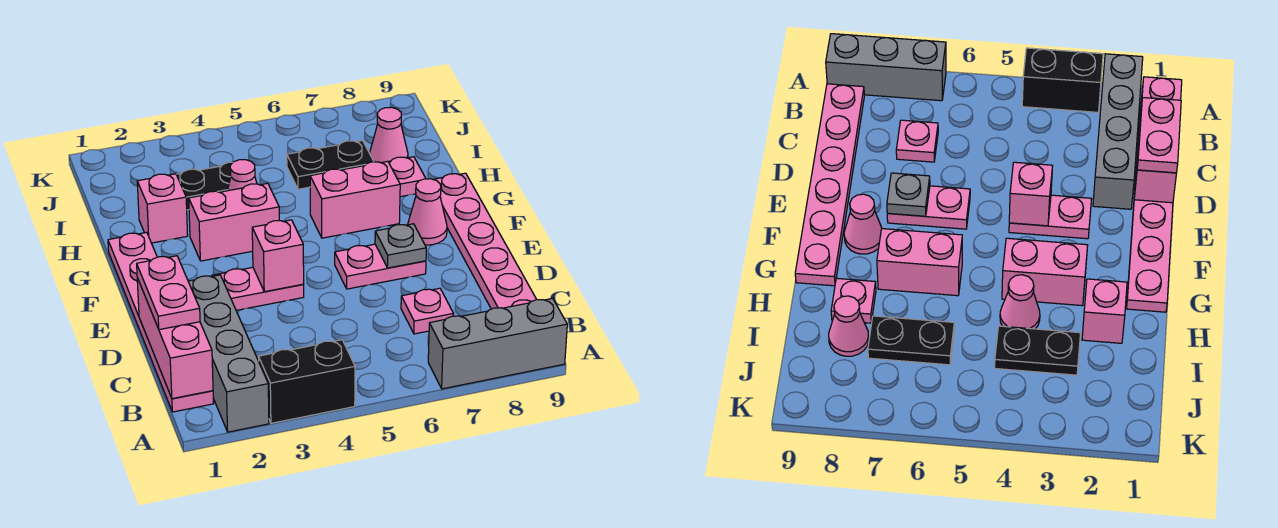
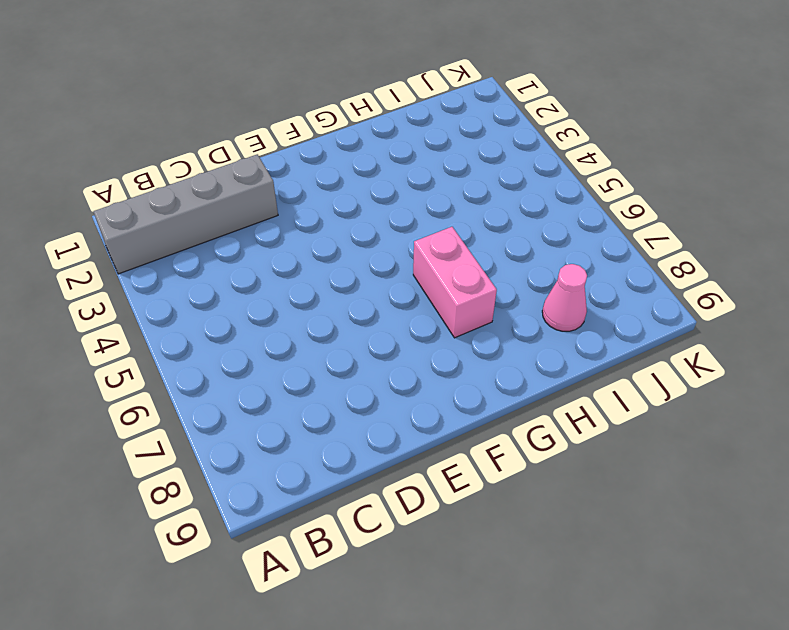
none -> black brick A3:A4 level 1
none -> grey brick A7:A9 level 1
none -> pink plate B1:G1 level 1

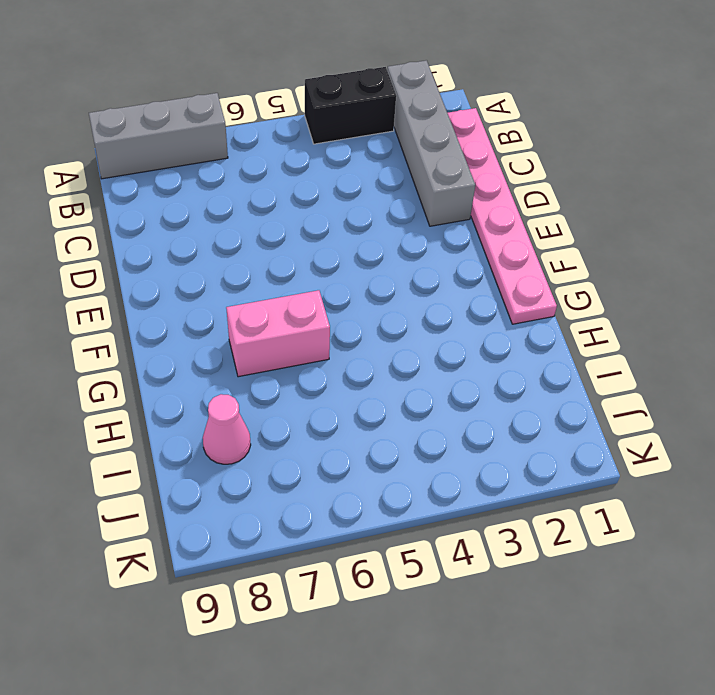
none -> pink plate B9:G9 level 1
none -> pink plate C7 level 1
none -> pink plate E3:E4 level 1

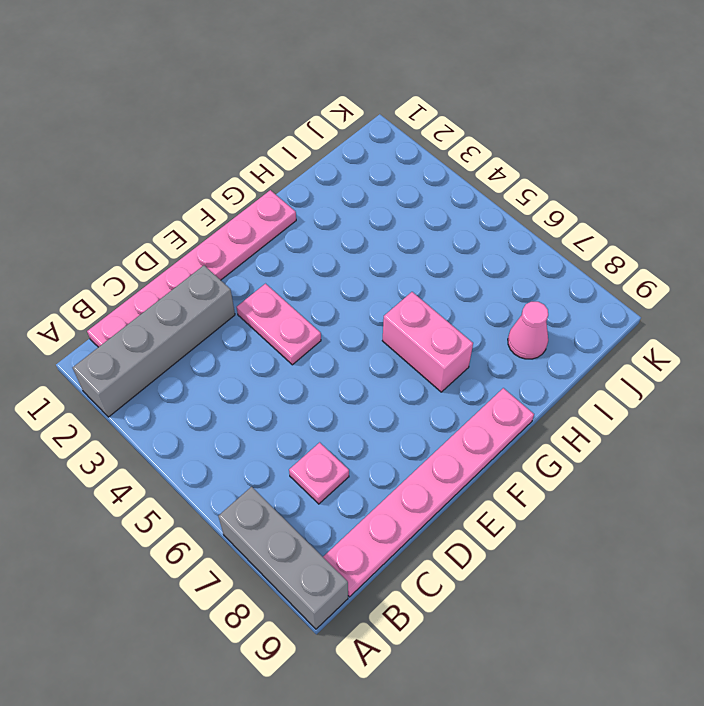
none -> black brick A3:A4 level 1
none -> pink plate E6:E7 level 1
none -> pink cone F8 level 1

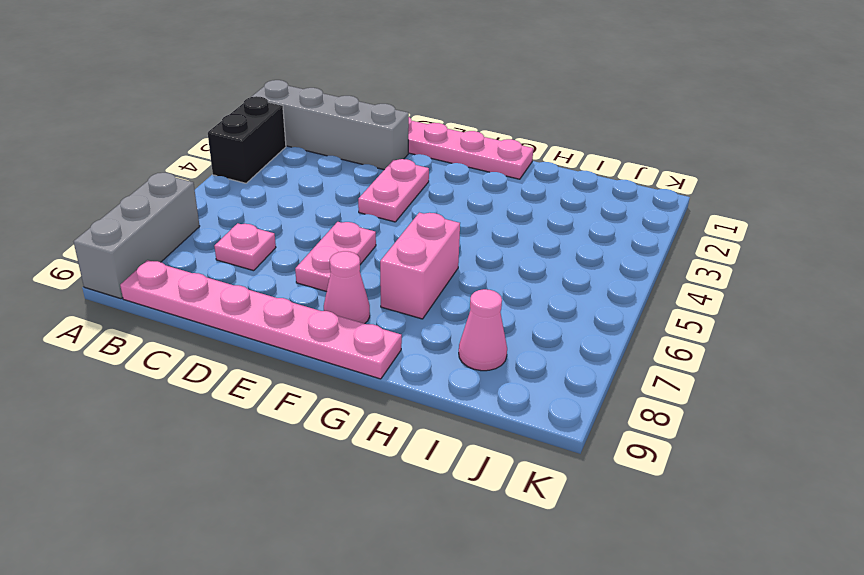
none -> pink brick G3:G4 level 1
none -> pink brick H2 level 1
none -> pink cone H4 level 1

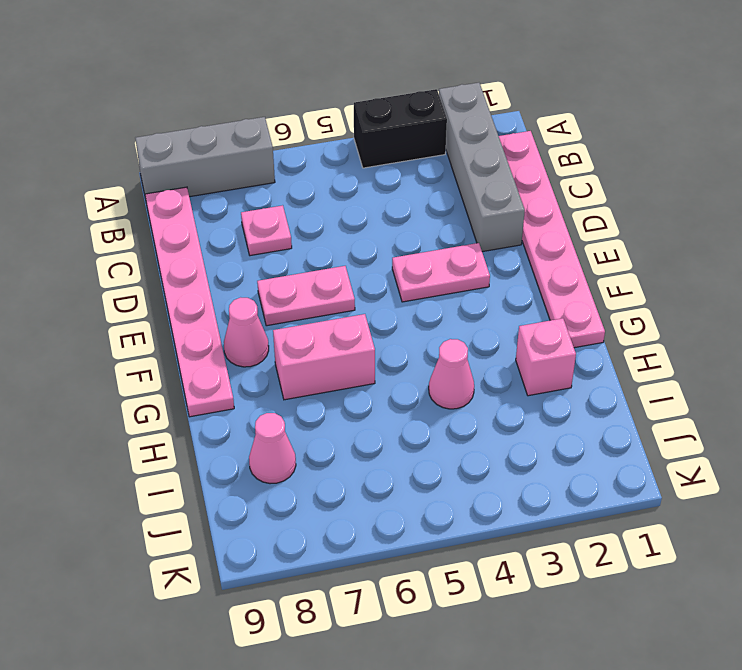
none -> pink brick G3:G4 level 1
none -> pink plate H8 level 1
none -> black plate I3:I4 level 1

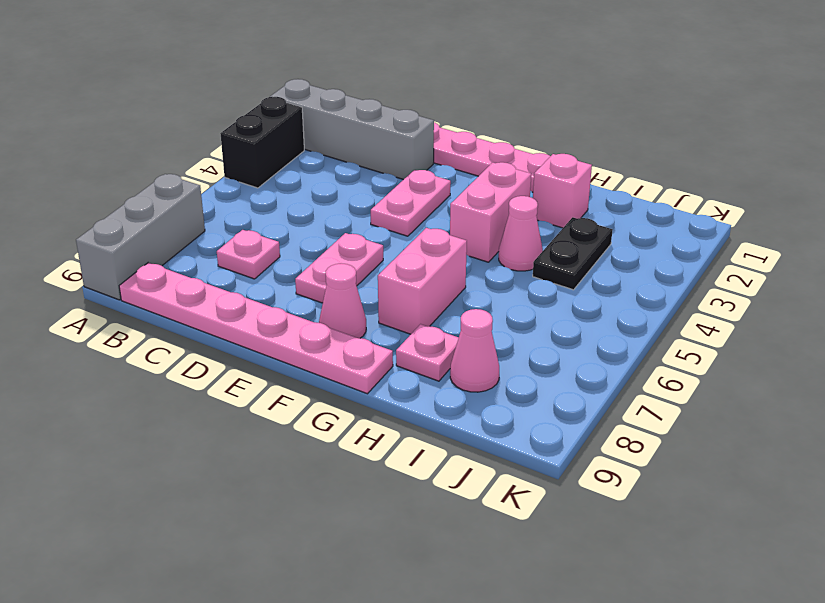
none -> black plate I6:I7 level 1
none -> pink brick B1:D1 level 2
none -> pink brick E4 level 2

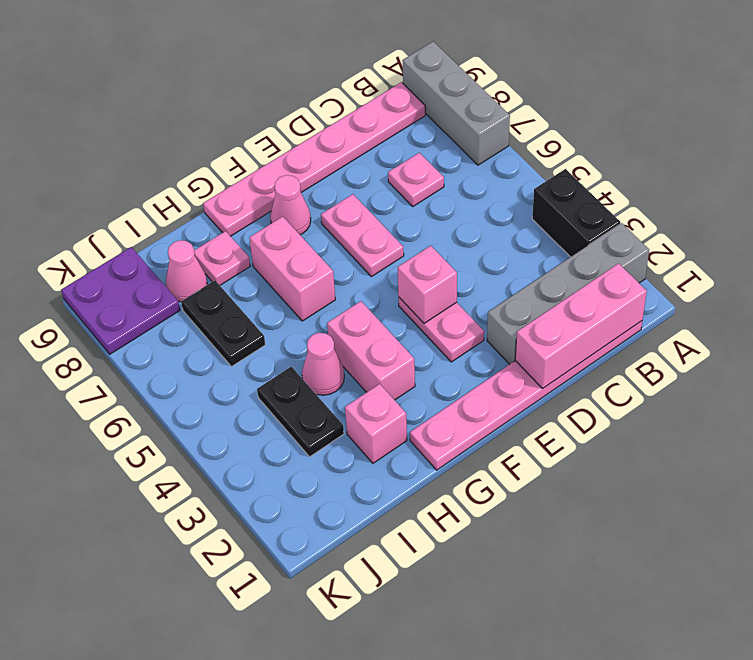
purple plate J8:K9 level 1 -> none
none -> grey plate E7 level 2
none -> pink plate C1:D1 level 3

